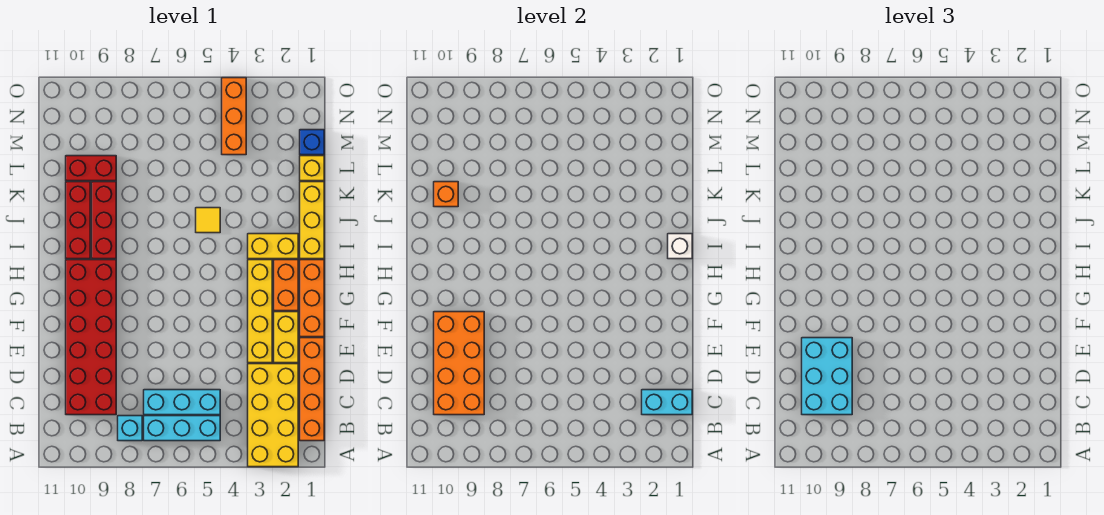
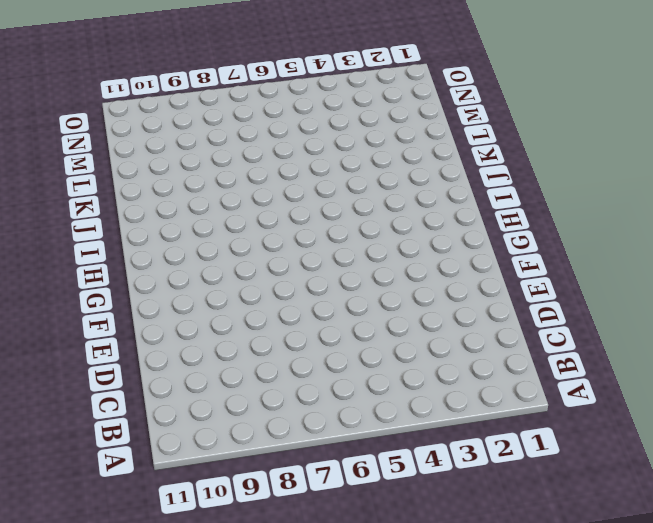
none -> yellow brick A2:D3 level 1
none -> orange brick B1:E1 level 1
none -> cyan brick B5:B7 level 1

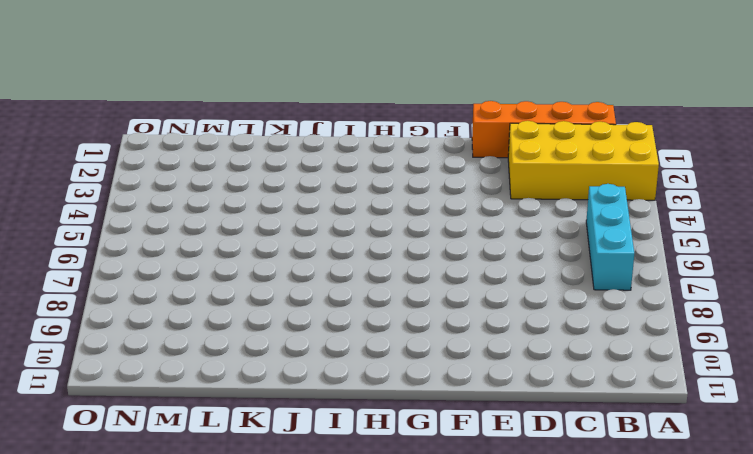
none -> cyan brick B8 level 1
none -> cyan brick C5:C7 level 1
none -> red brick C9:H10 level 1

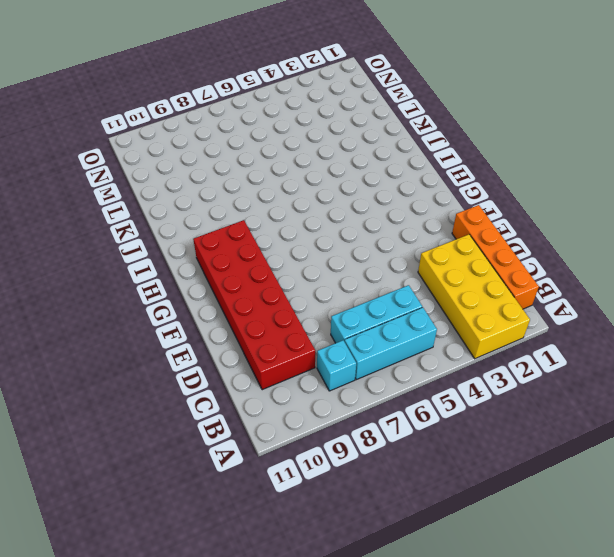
none -> yellow brick E2:F2 level 1
none -> yellow brick E3:H3 level 1
none -> orange brick F1:H1 level 1

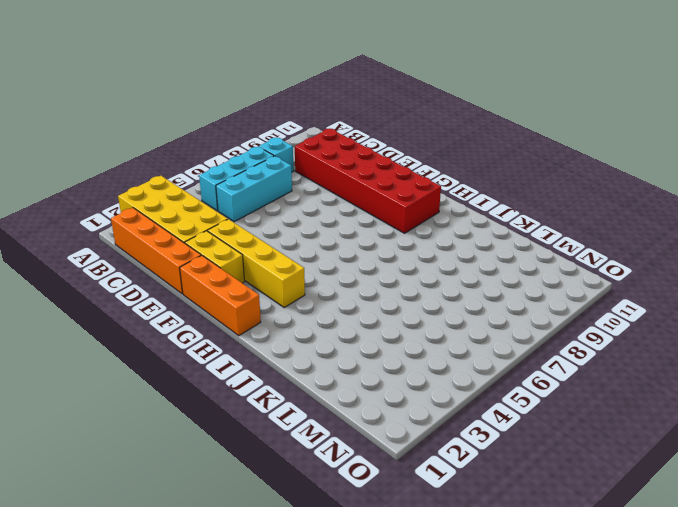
none -> orange brick G2:H2 level 1
none -> yellow brick I1:K1 level 1
none -> yellow brick I2:I3 level 1

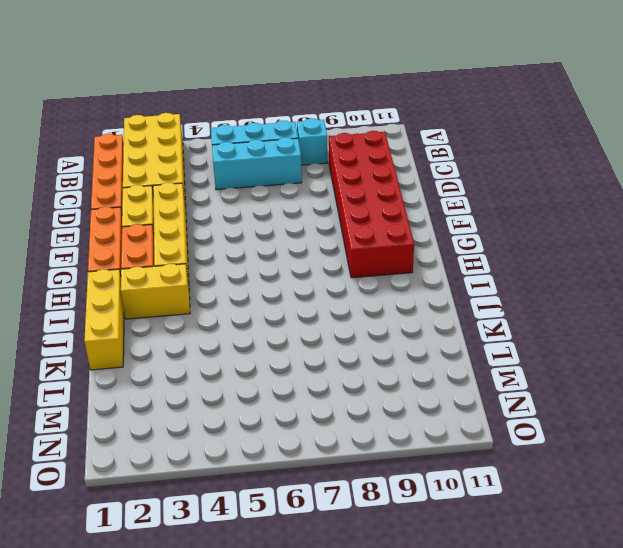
none -> red brick I9:K9 level 1
none -> red brick I10:K10 level 1
none -> yellow tile J5 level 1

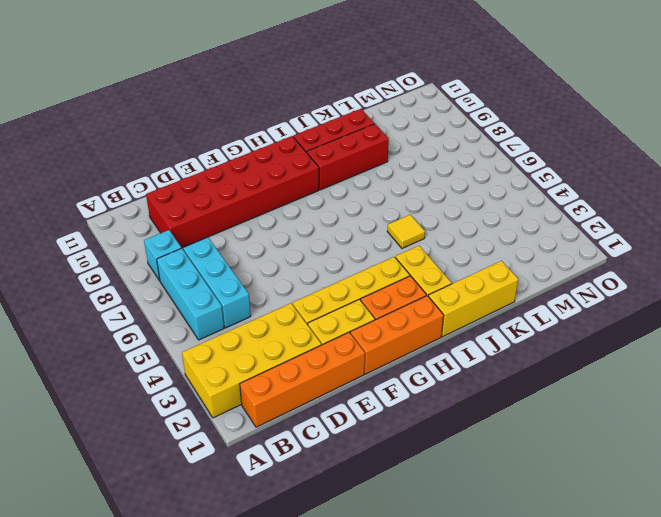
none -> yellow brick L1 level 1
none -> red brick L9:L10 level 1
none -> blue brick M1 level 1

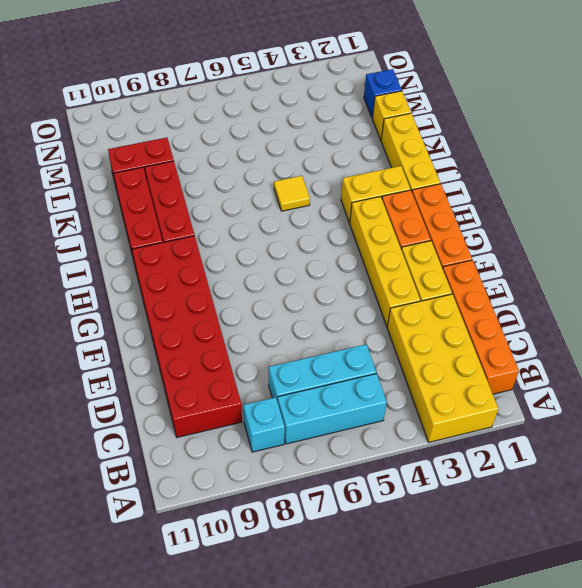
none -> orange brick M4:O4 level 1
none -> cyan brick C1:C2 level 2
none -> orange brick C9:F10 level 2

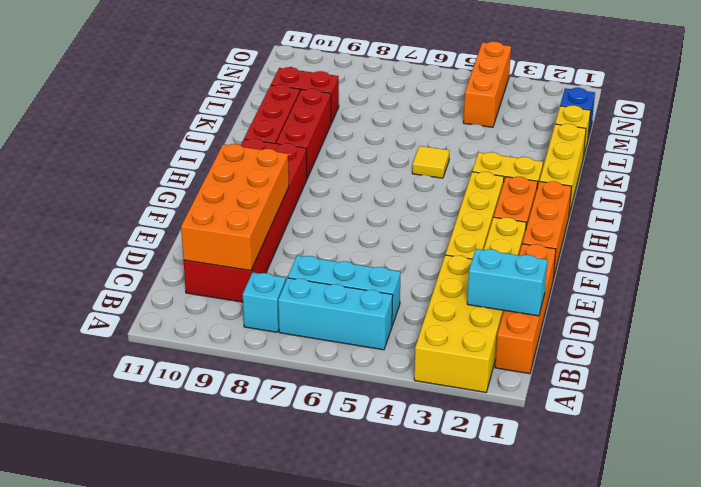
none -> white brick I1 level 2
none -> orange brick K10 level 2
none -> cyan brick C9:E10 level 3

